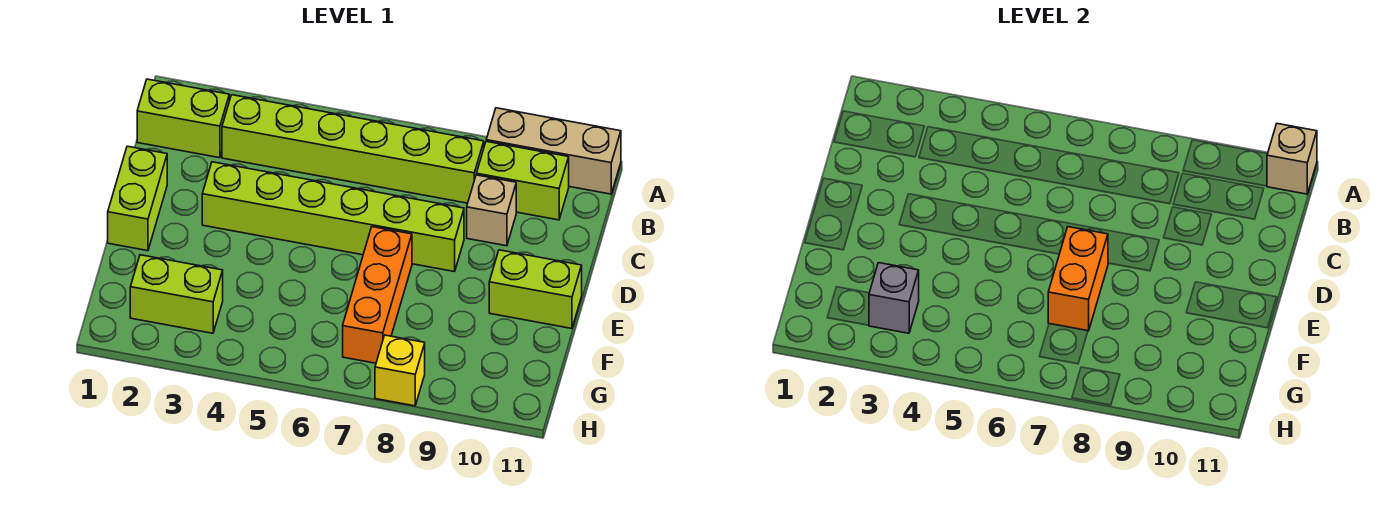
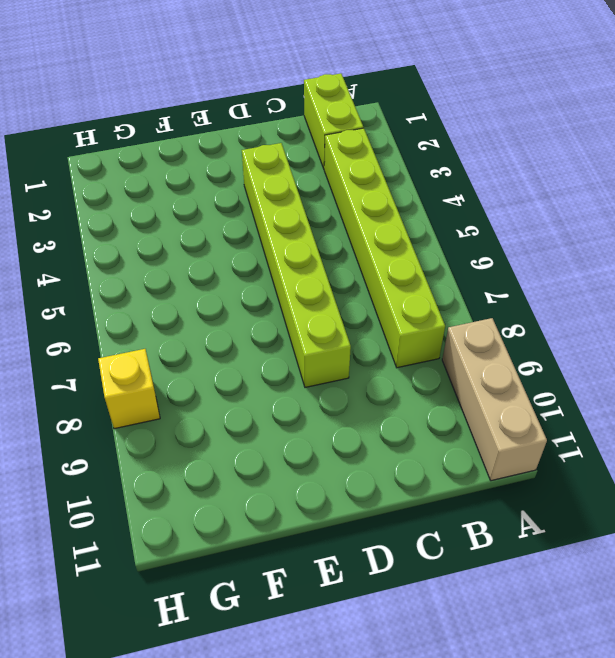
none -> lime brick B9:B10 level 1
none -> tan brick C9 level 1
none -> lime brick D1:E1 level 1

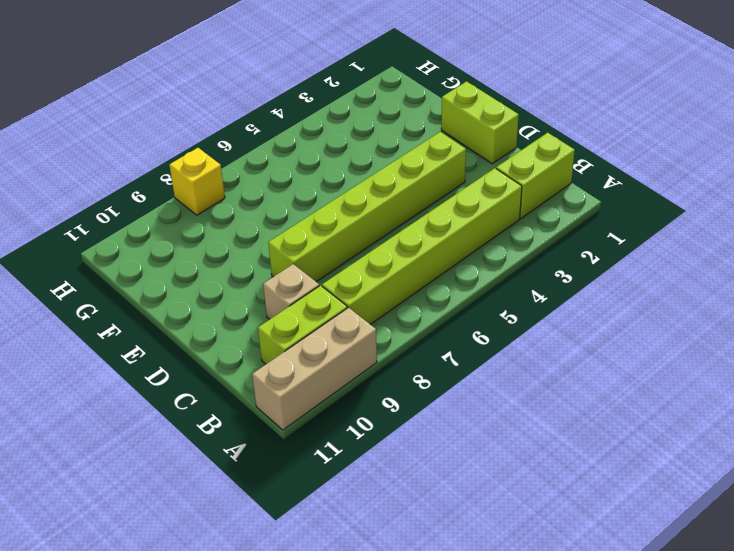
none -> orange brick E7:G7 level 1
none -> lime brick E10:E11 level 1
none -> lime brick G2:G3 level 1

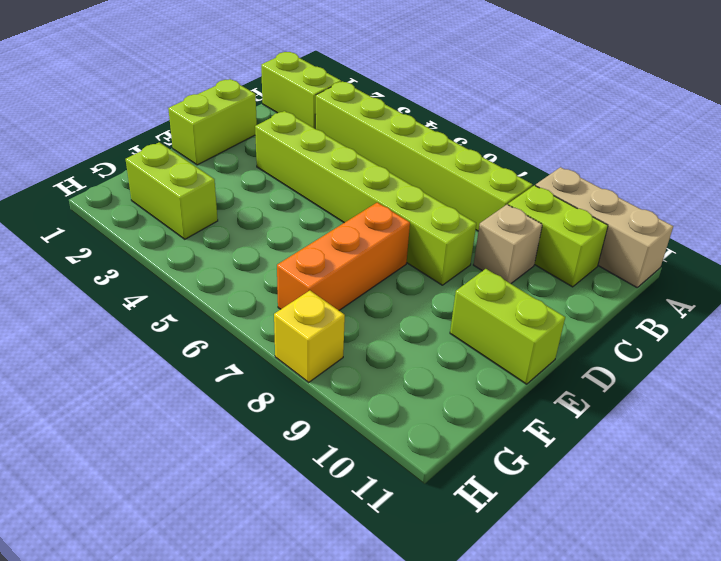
none -> tan brick A11 level 2
none -> orange brick E7:F7 level 2
none -> grey brick G3 level 2

